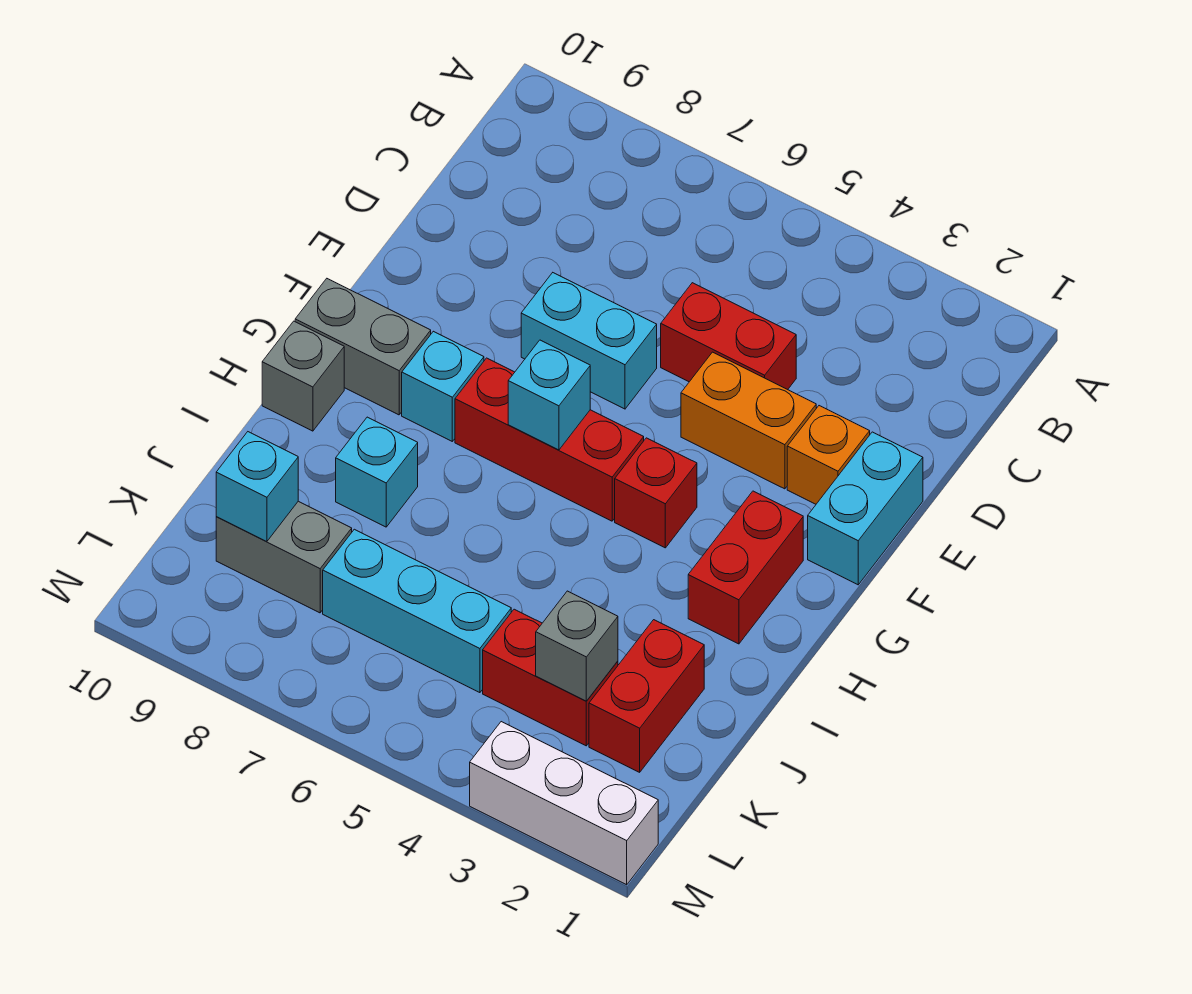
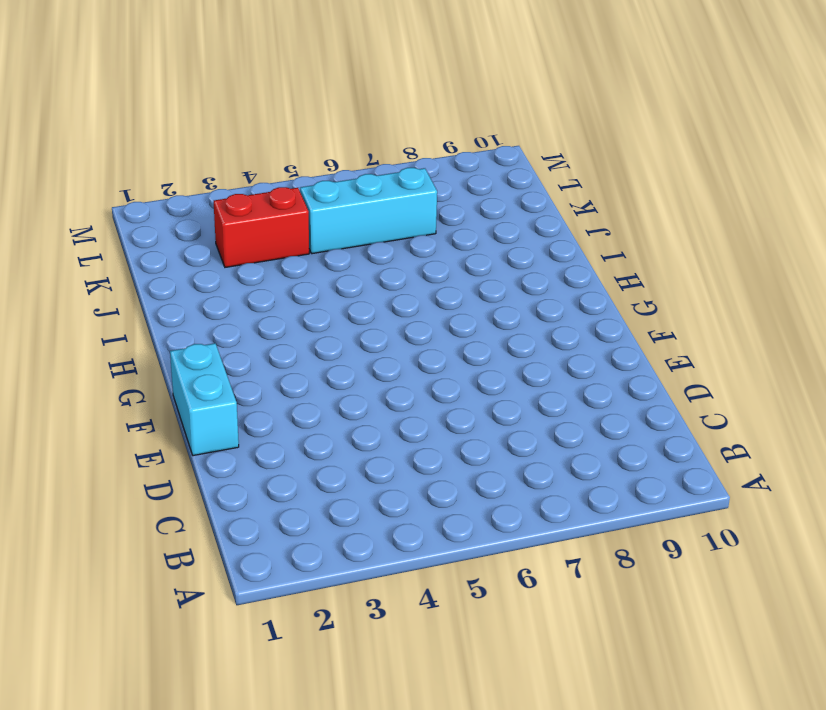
none -> red brick D4:D5 level 1
none -> orange brick E2 level 1
none -> orange brick E3:E4 level 1

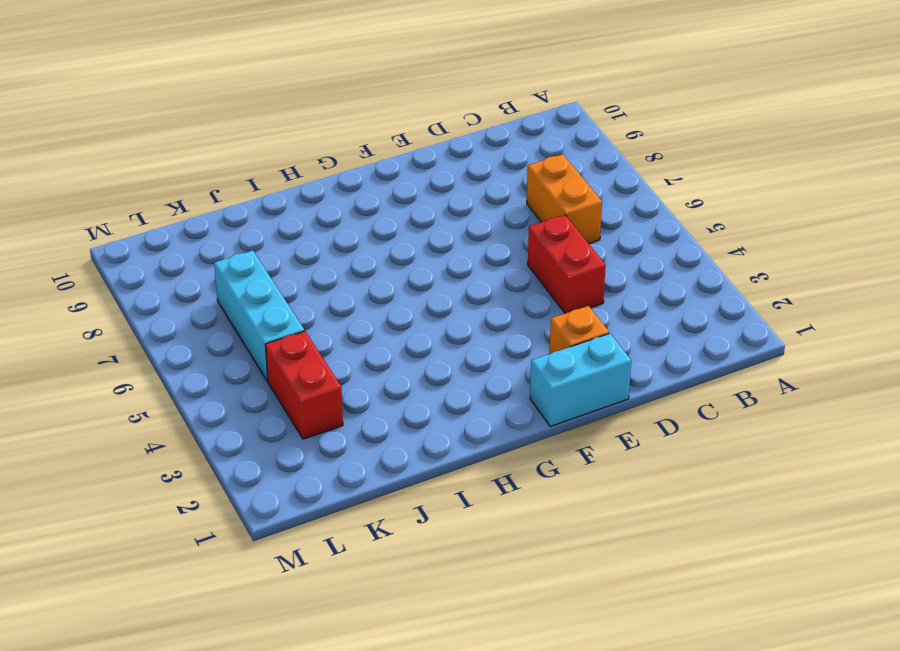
orange brick C6:C7 level 1 -> orange brick E3:E4 level 1
none -> cyan brick E6:E7 level 1
none -> red brick G2:H2 level 1
none -> red brick G4 level 1

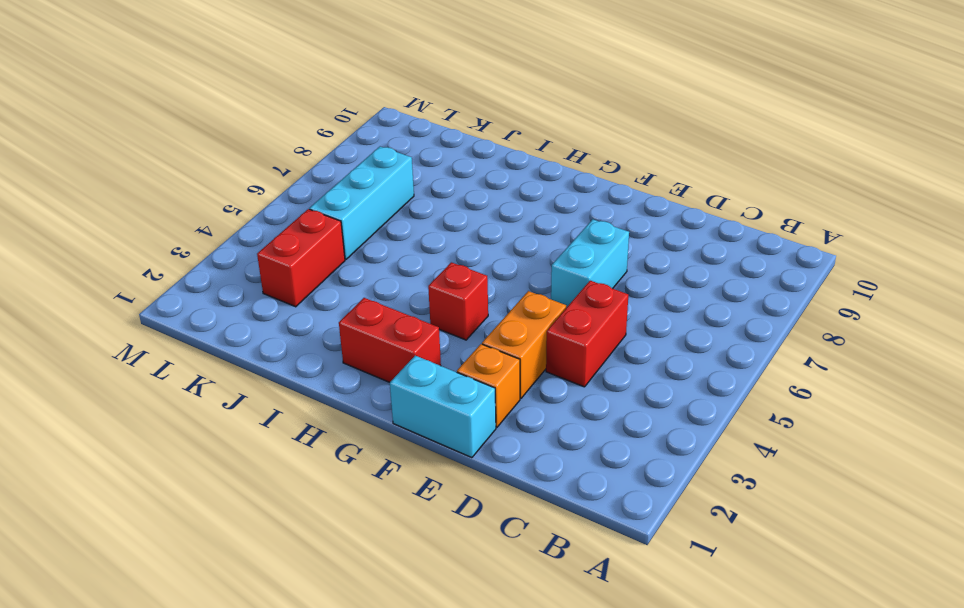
none -> red brick G5:G7 level 1
none -> cyan brick G8 level 1
none -> grey brick G9:G10 level 1

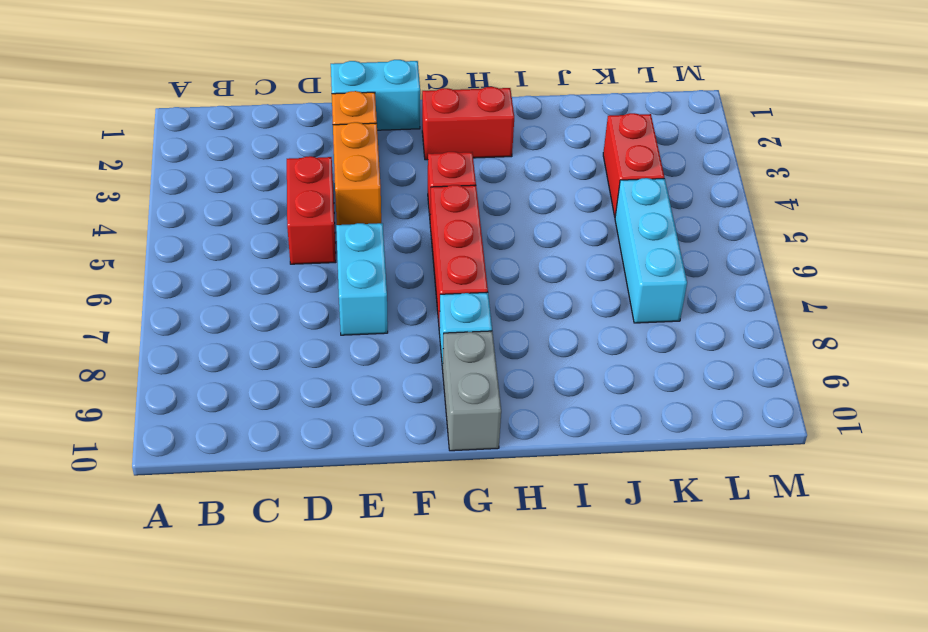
none -> grey brick H10 level 1
none -> cyan brick I8 level 1
none -> red brick J2:K2 level 1

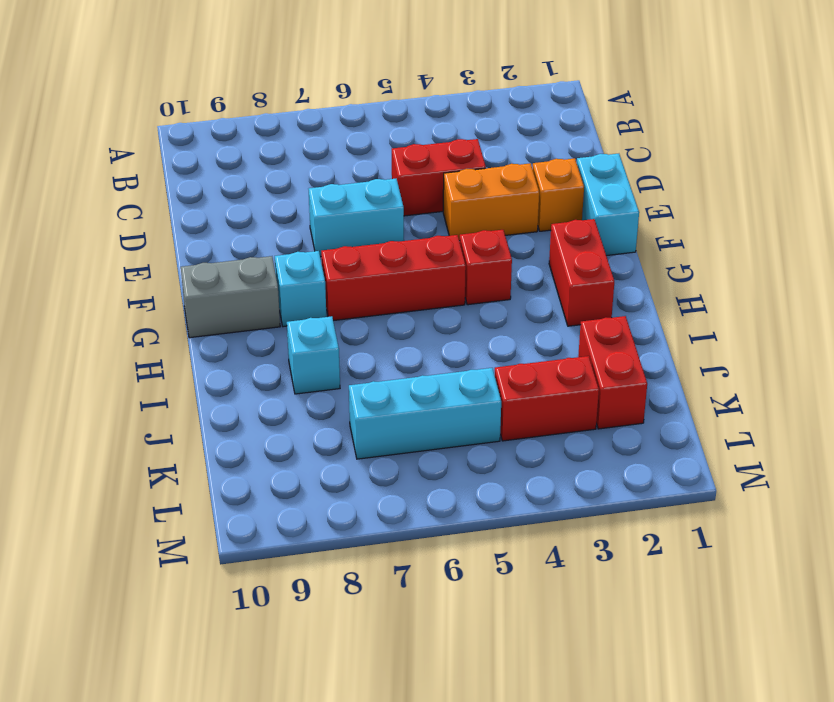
none -> grey brick H10 level 1
none -> grey brick K8:K9 level 1
none -> white brick M1:M3 level 1

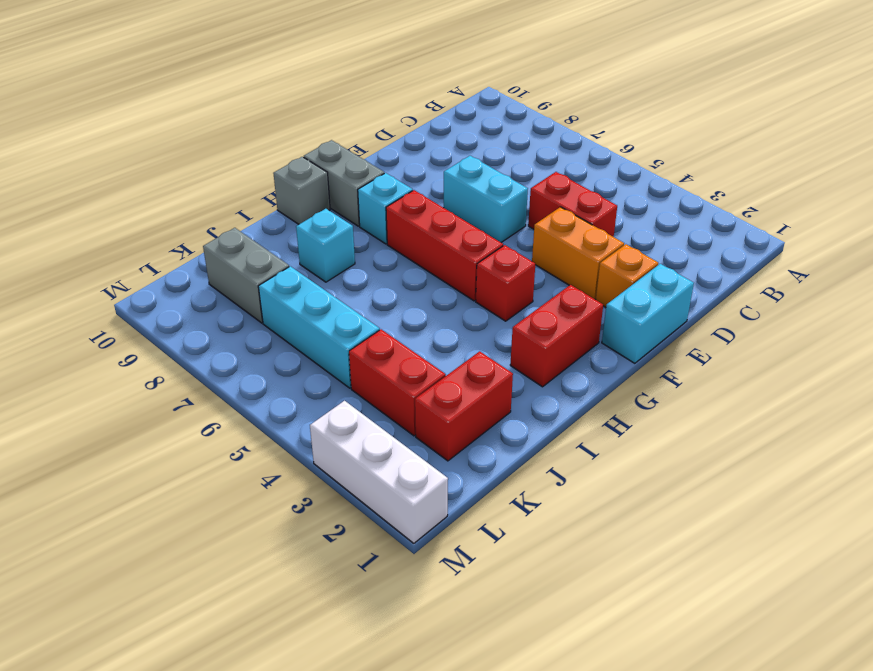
none -> cyan brick G6 level 2
none -> grey brick K3 level 2
none -> cyan brick K9 level 2

